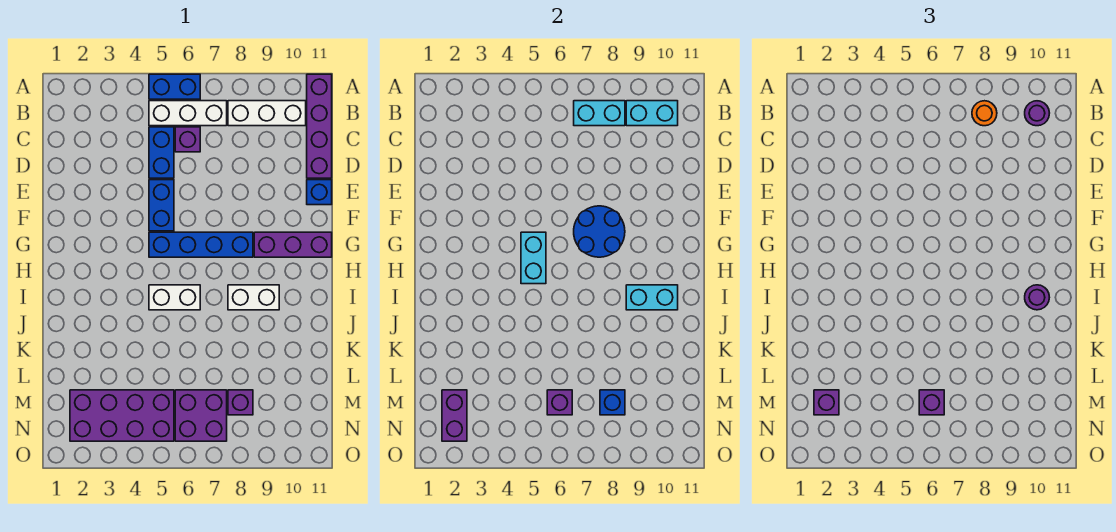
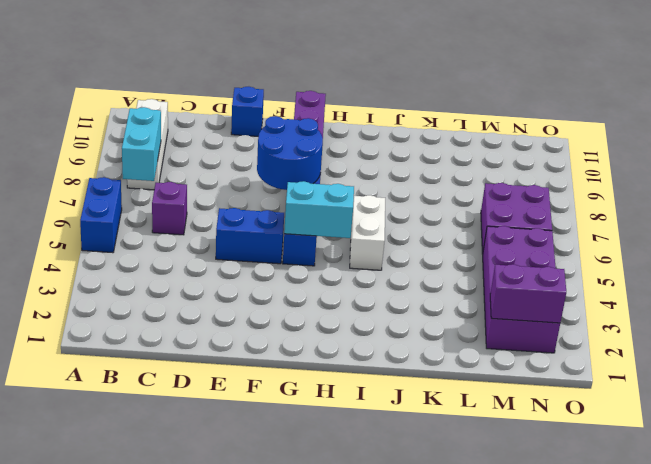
none -> purple brick A11:D11 level 1
none -> white brick B5:B7 level 1
none -> blue brick C5:D5 level 1

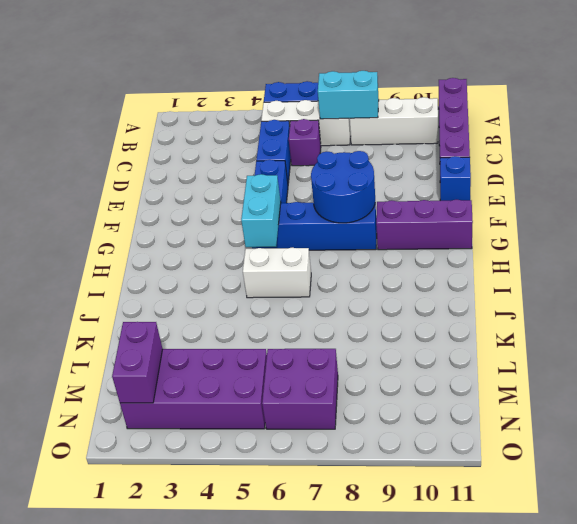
none -> white brick I8:I9 level 1
none -> purple brick M8 level 1
none -> cyan brick B9:B10 level 2

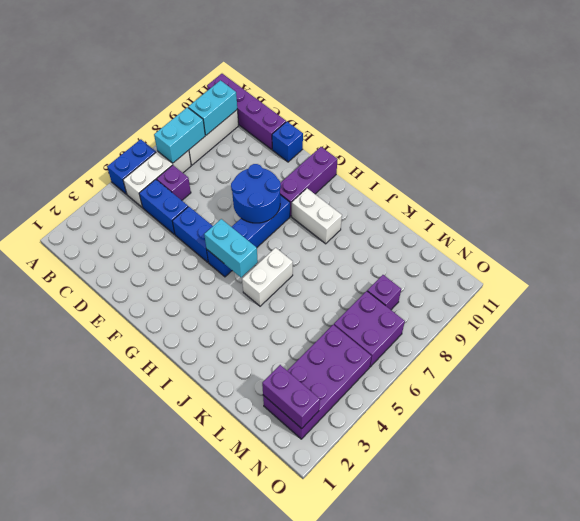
white brick H9:I9 level 1 -> white brick I8:I9 level 1
none -> cyan brick I9:I10 level 2
none -> purple brick M6 level 2
none -> blue brick M8 level 2

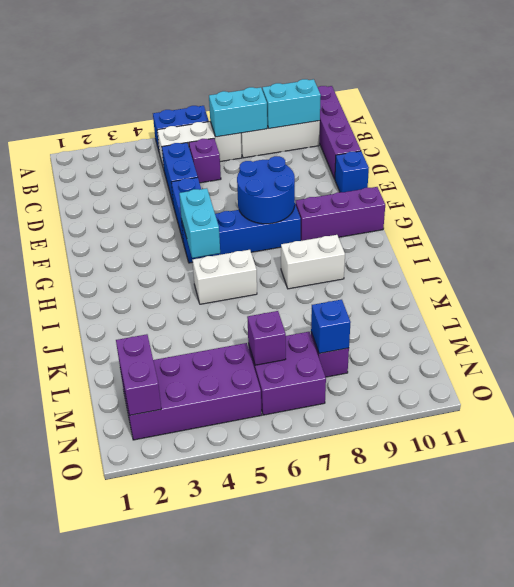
none -> cyan brick I9:I10 level 2
none -> orange round brick B8 level 3
none -> purple round brick B10 level 3

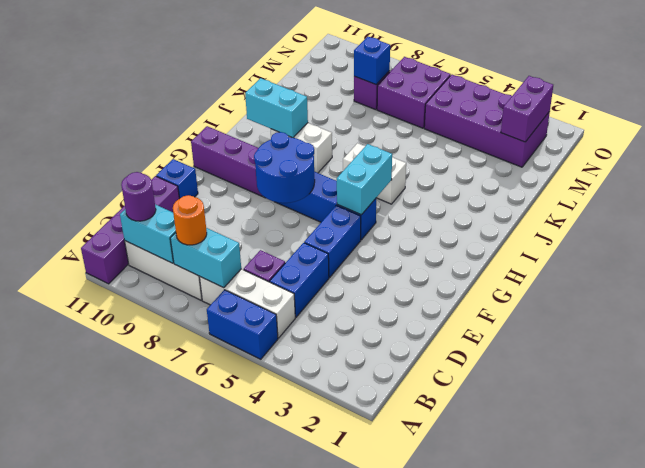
none -> purple brick M6 level 2
none -> purple round brick I10 level 3
none -> purple brick M2 level 3

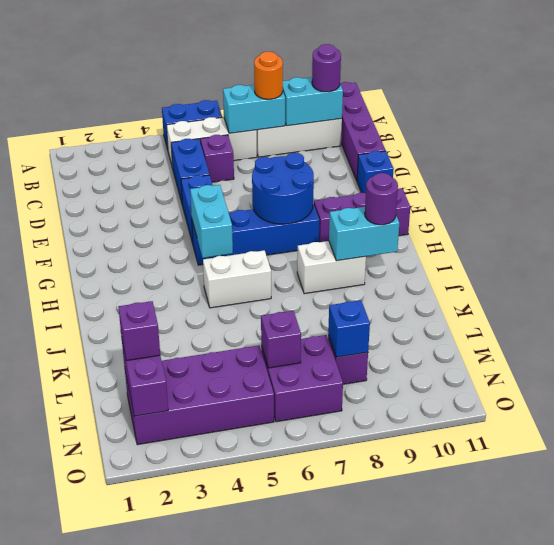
none -> purple brick M6 level 3

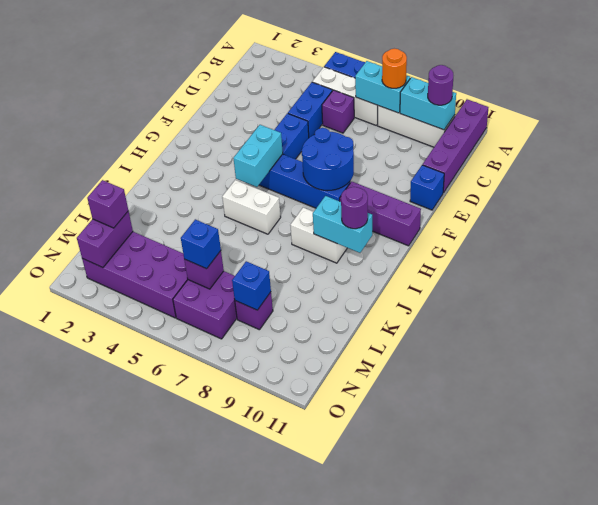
blue brick M6 level 3 -> purple brick M6 level 3

